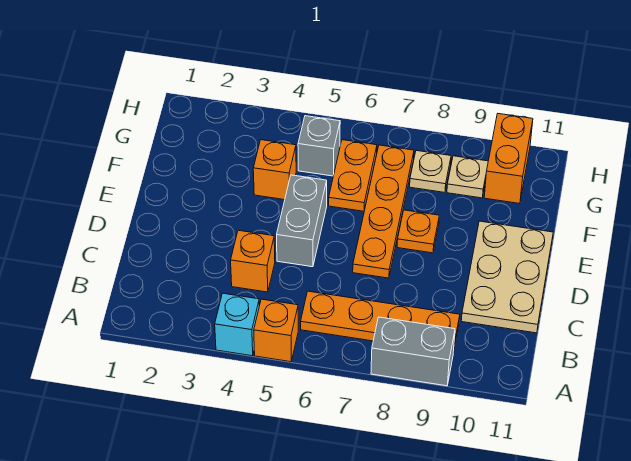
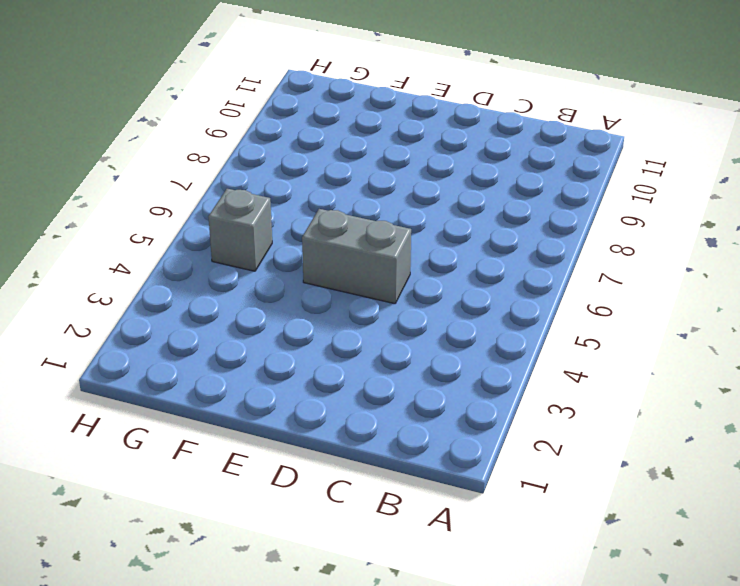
none -> cyan brick A4 level 1
none -> orange brick A5 level 1
none -> grey brick A8:A9 level 1

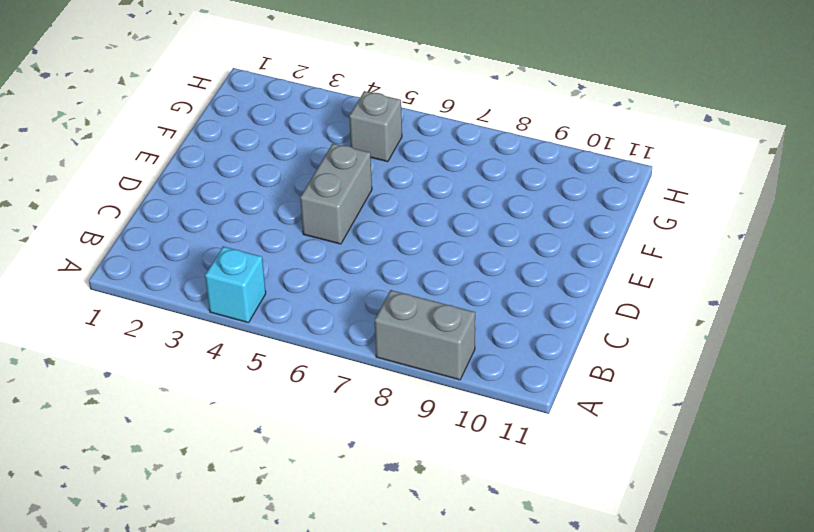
none -> orange brick A5 level 1
none -> orange plate B6:B9 level 1
none -> orange brick C4 level 1

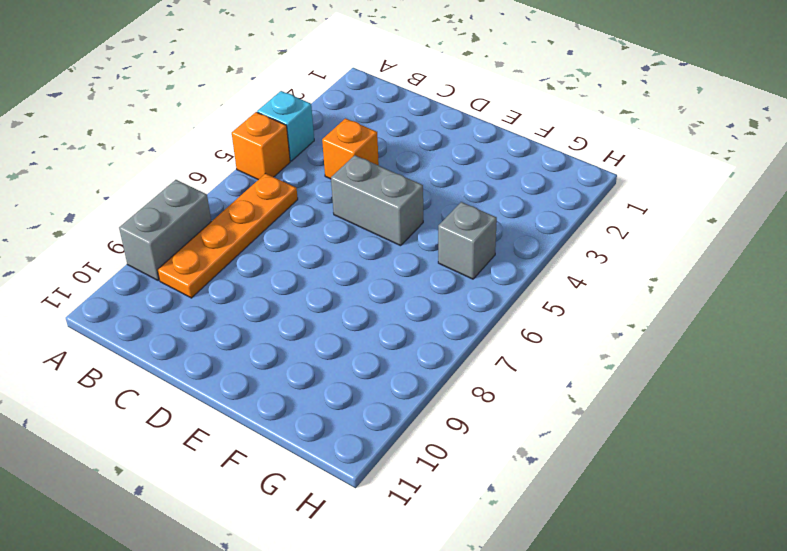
none -> tan plate C10:E11 level 1
none -> orange plate D7:G7 level 1
none -> orange plate E8 level 1

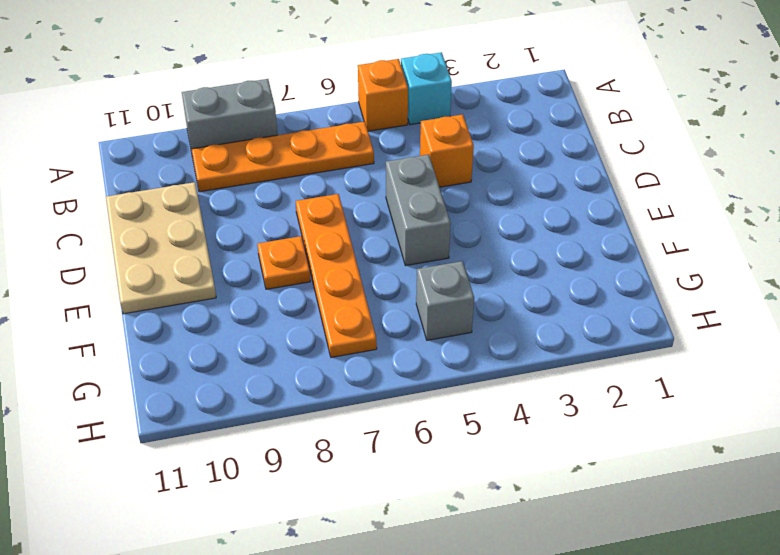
none -> orange brick F4 level 1
none -> orange plate F6:G6 level 1
none -> tan plate G8 level 1

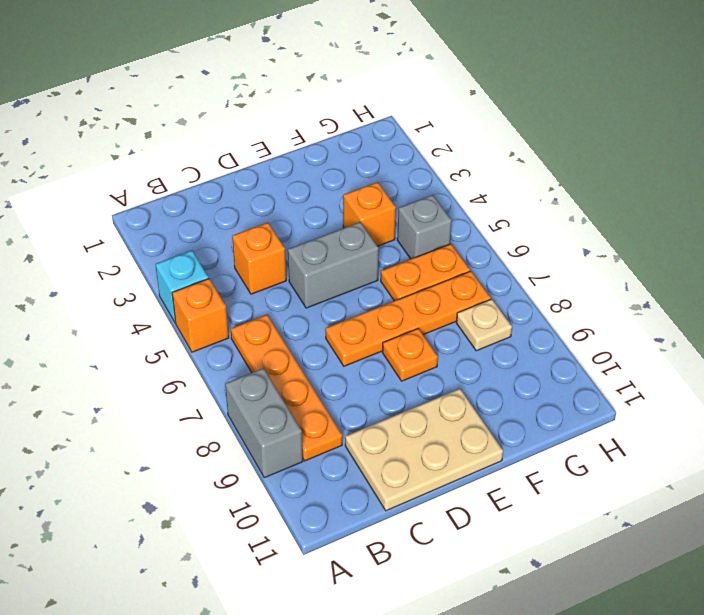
none -> tan plate G9 level 1
none -> orange brick G10:H10 level 1

